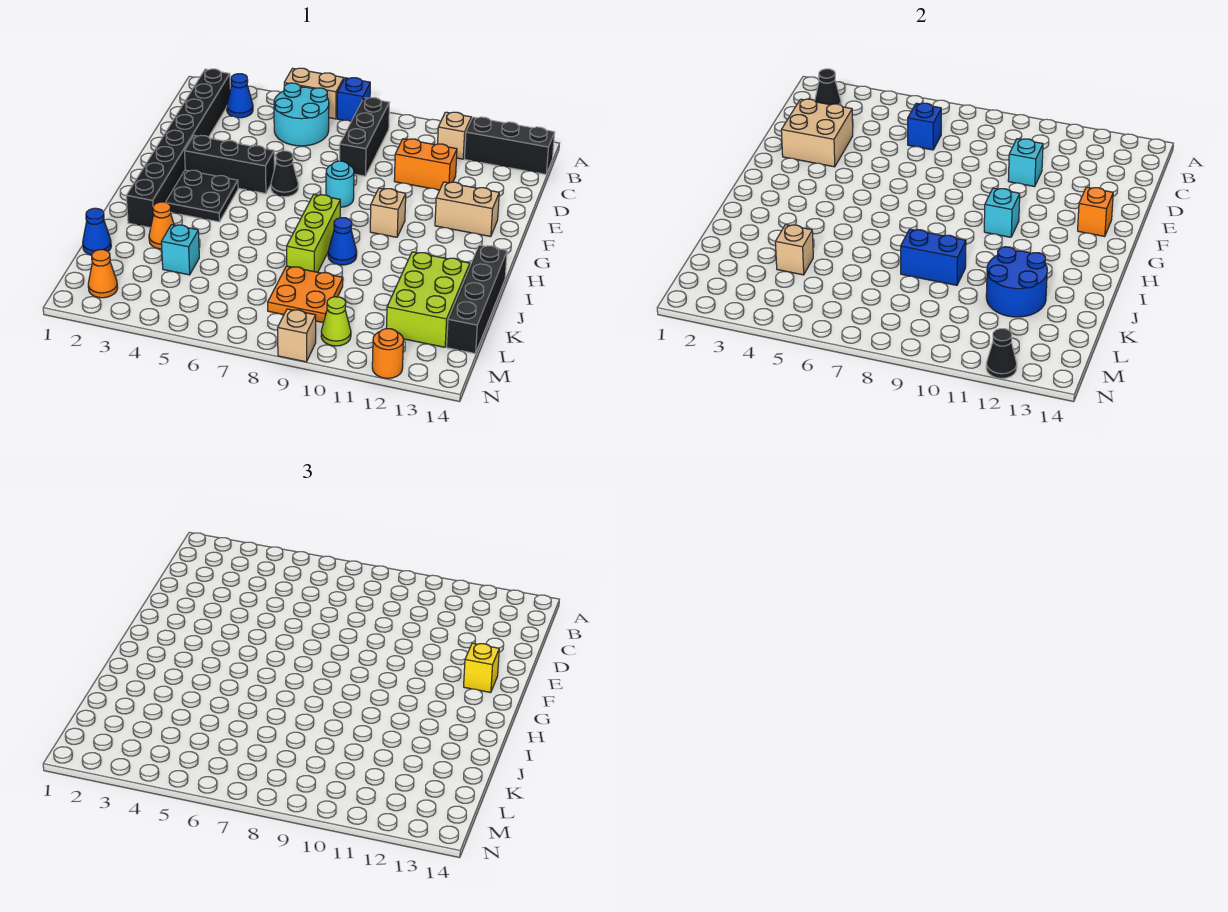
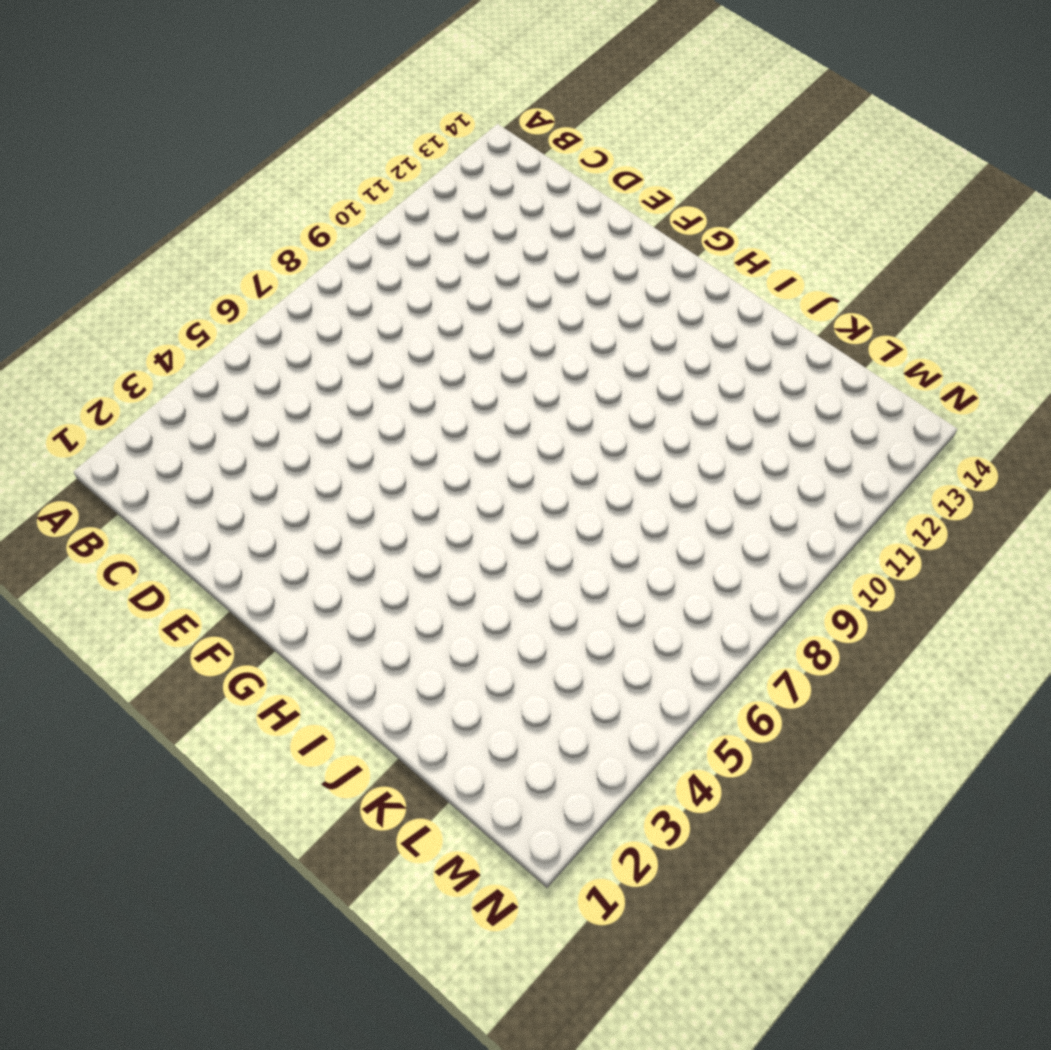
none -> tan brick A5:A6 level 1
none -> blue brick A7 level 1
none -> black brick B2:I2 level 1
none -> blue cone B3 level 1

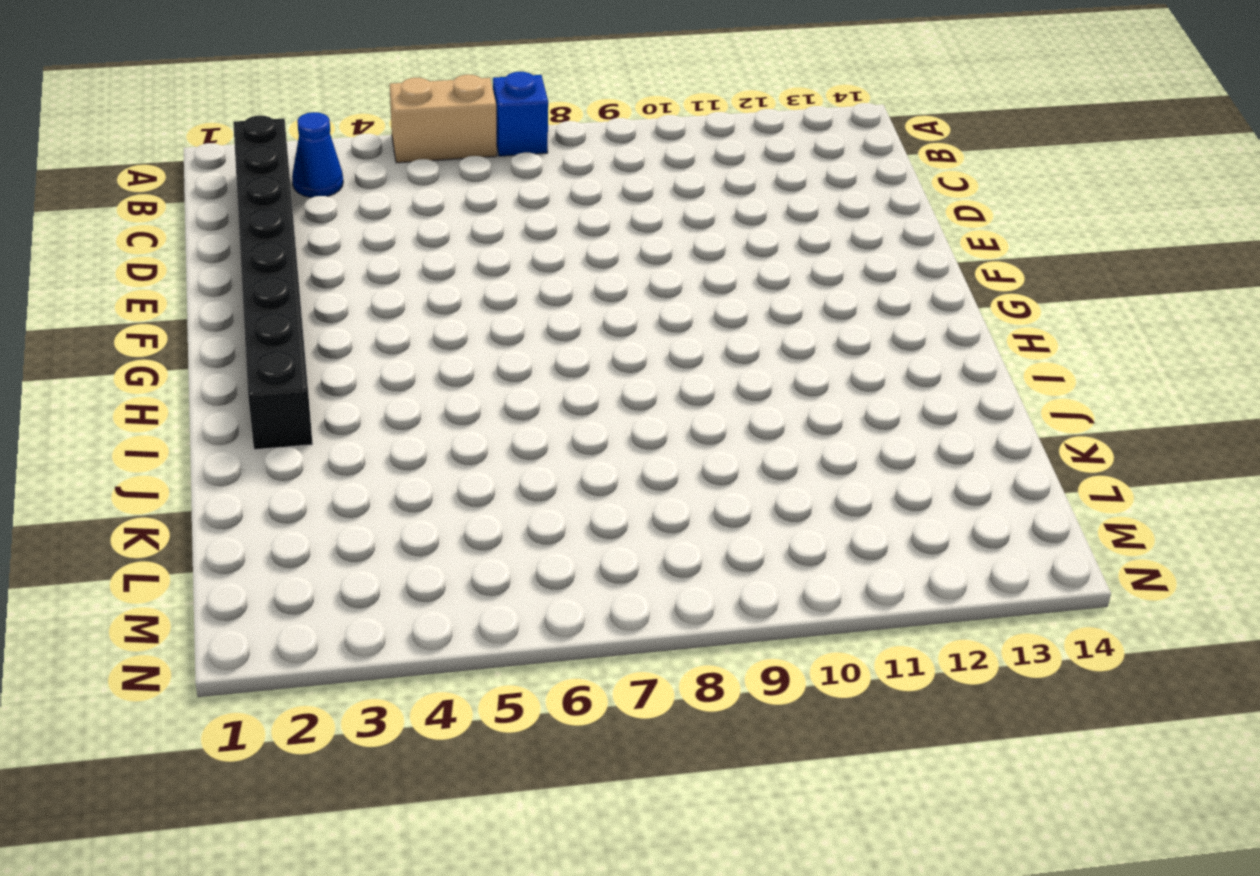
none -> cyan round brick B5:C6 level 1
none -> black brick B8:D8 level 1
none -> tan brick B11 level 1
none -> black brick B12:B14 level 1

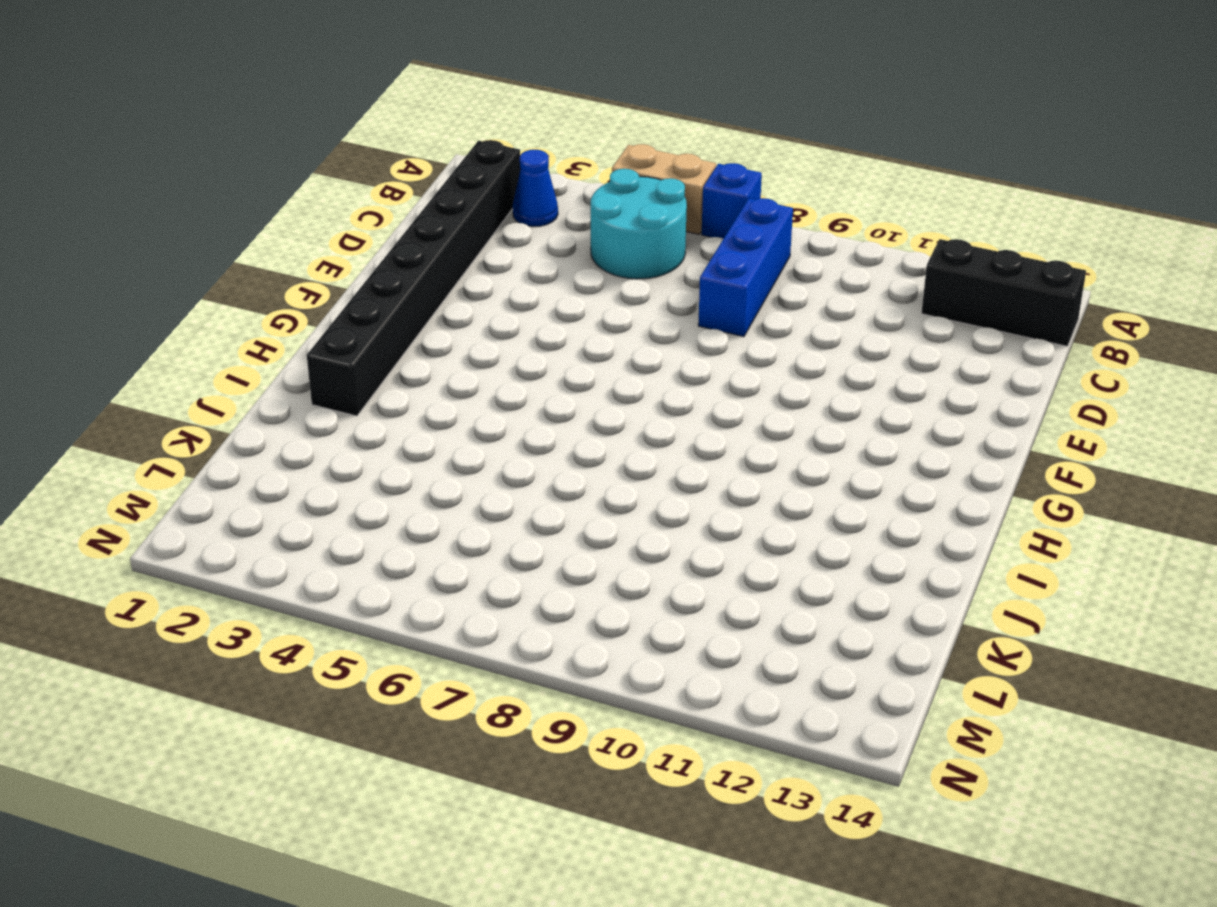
blue brick B8:D8 level 1 -> black brick B8:D8 level 1
none -> tan brick B11 level 1
none -> orange brick D10:D11 level 1
none -> black brick F3:F5 level 1
none -> black cone F6 level 1

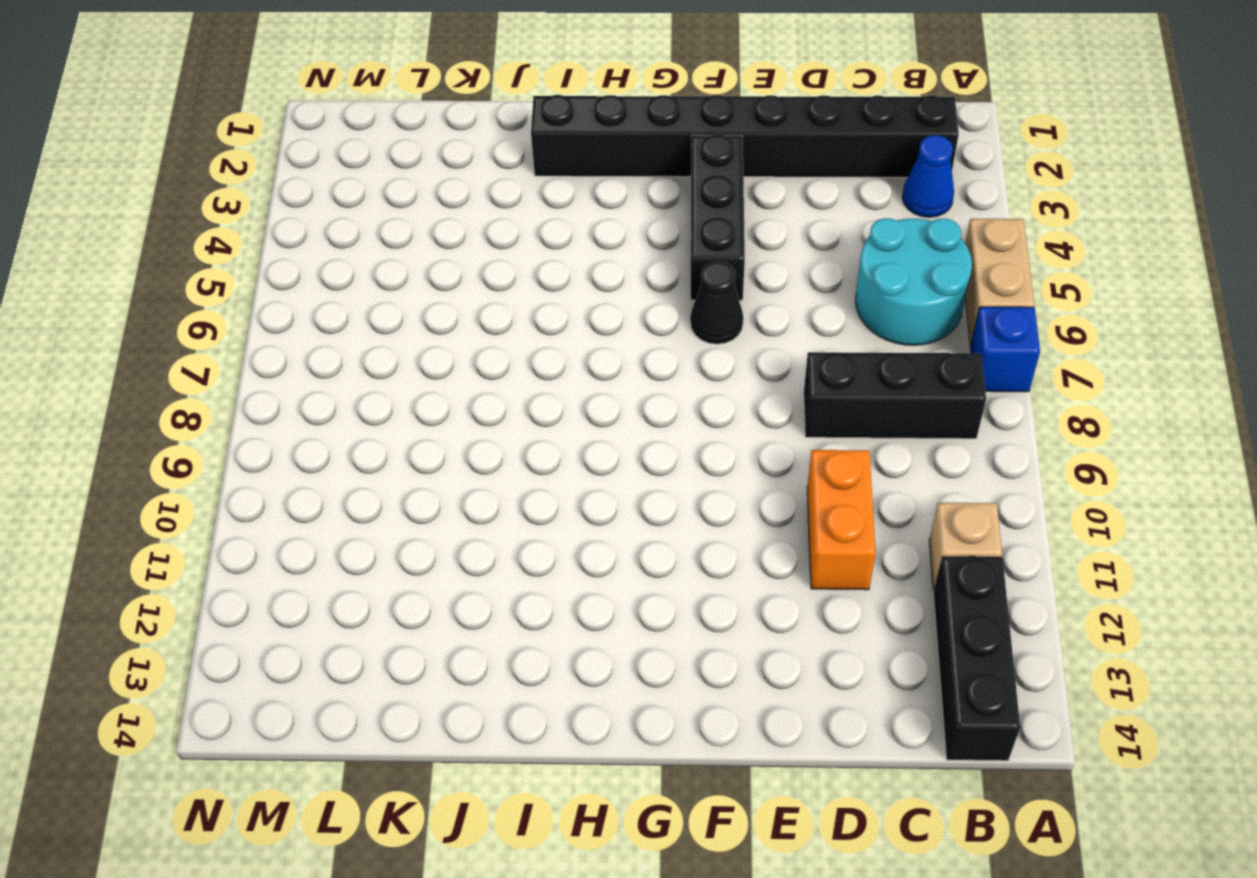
none -> cyan round brick F8 level 1
none -> tan brick F12:F13 level 1
none -> black plate G3:H4 level 1
none -> tan brick G10 level 1

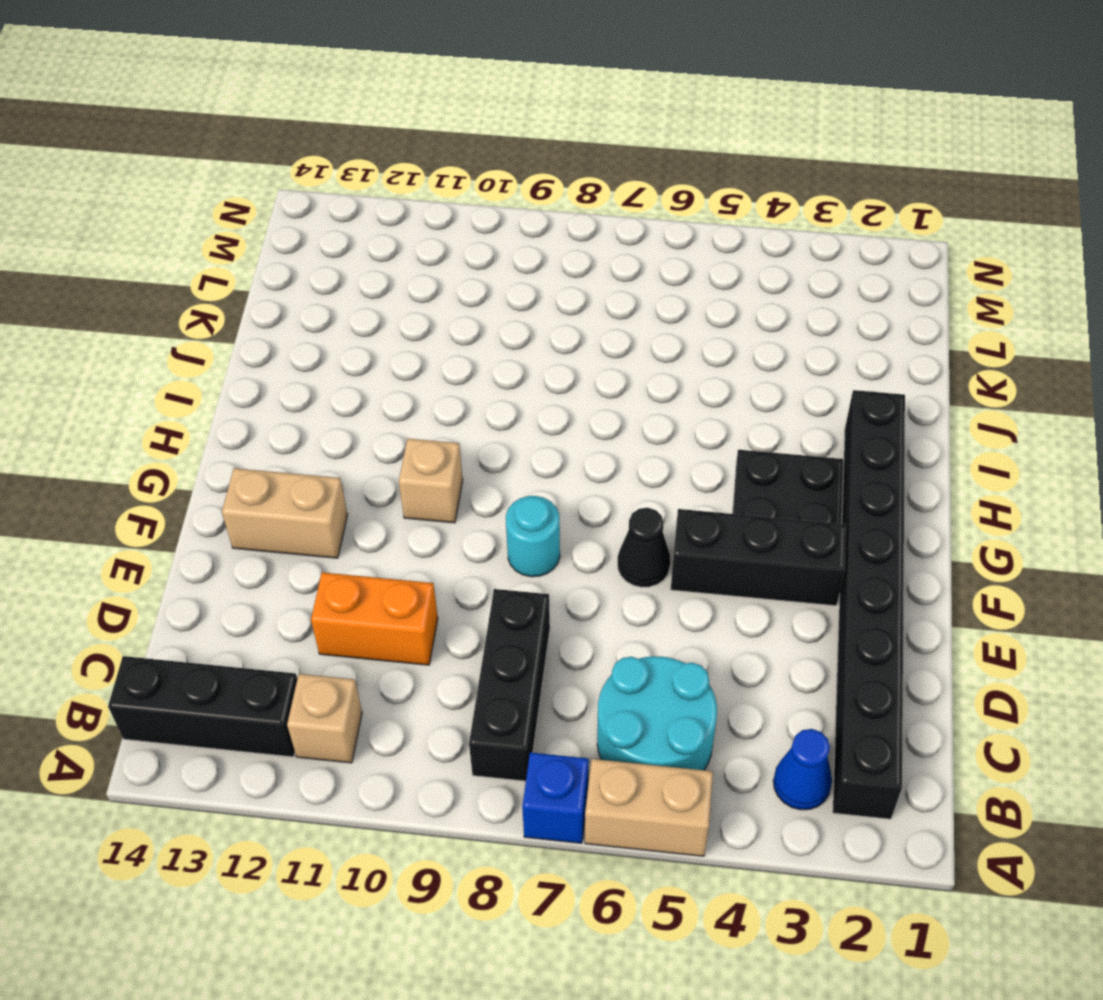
none -> lime brick H8:J8 level 1
none -> blue cone I9 level 1
none -> black brick I14:L14 level 1
none -> orange cone J3 level 1

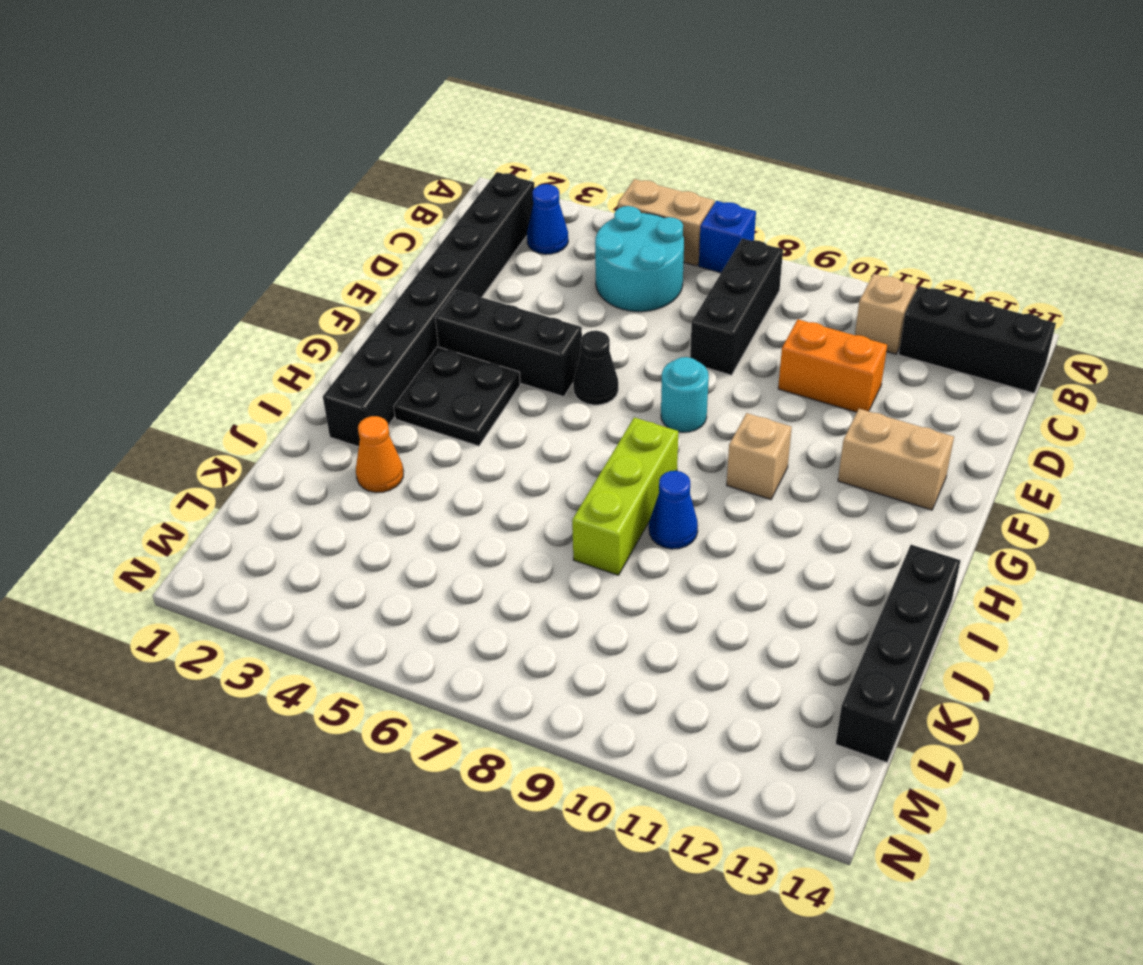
none -> lime brick J12:L13 level 1
none -> blue cone K1 level 1
none -> cyan brick K4 level 1
none -> orange plate K8:L9 level 1

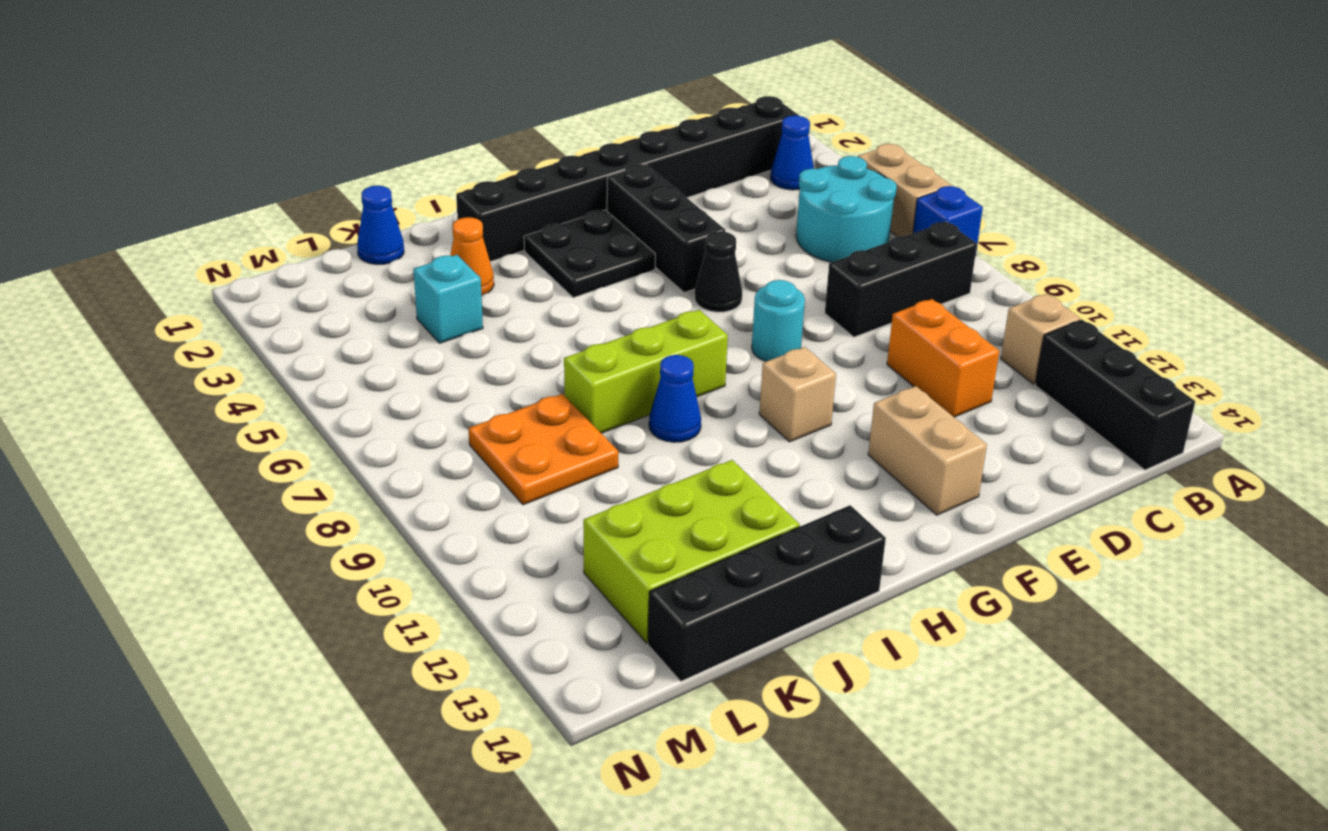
none -> orange cone M2 level 1
none -> lime cone M10 level 1
none -> tan brick N9 level 1
none -> orange round brick N12 level 1

